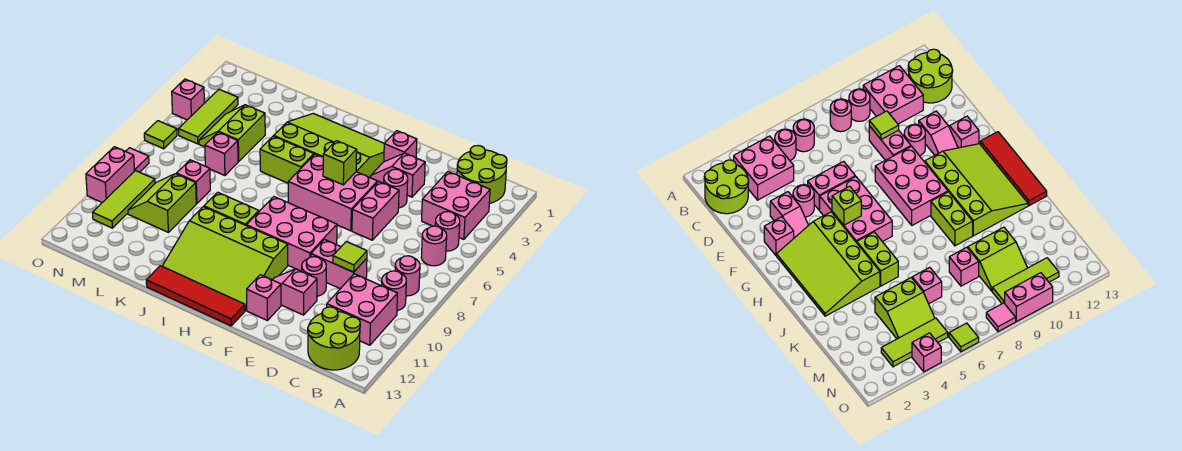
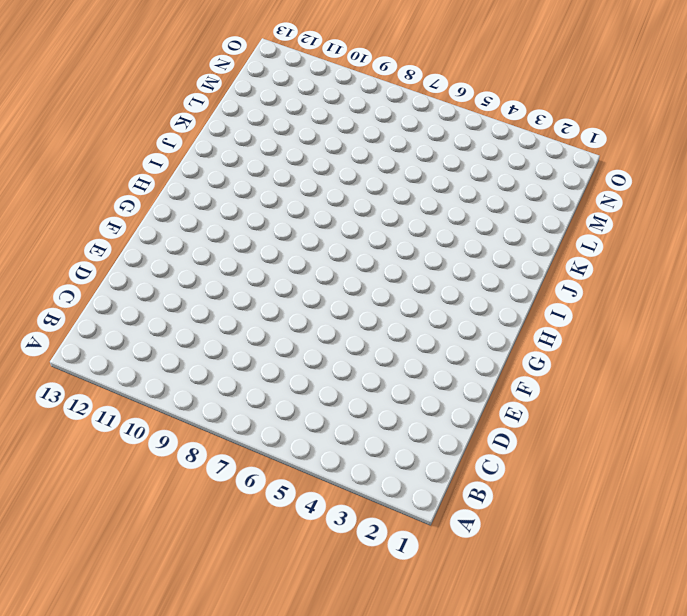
none -> lime round brick B1:C2 level 1
none -> pink brick B3:C4 level 1
none -> pink round brick B5 level 1
none -> pink round brick B6 level 1

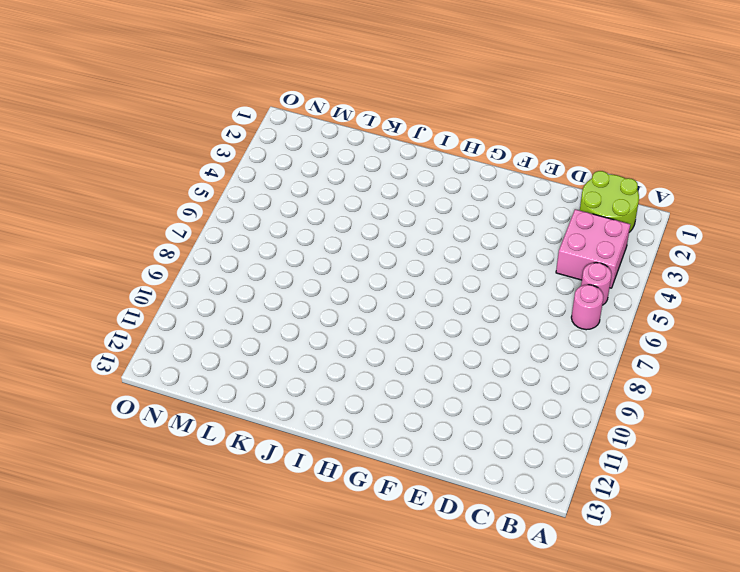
none -> pink round brick B8 level 1
none -> pink round brick B9 level 1
none -> pink brick B10:C11 level 1
none -> lime round brick B12:C13 level 1

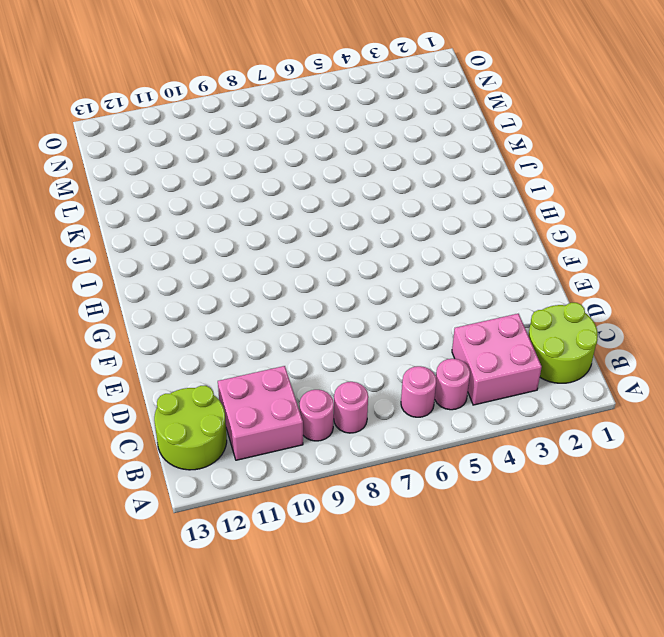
none -> pink brick D9:E9 level 1
none -> pink slope E3:F3 level 1 top E
none -> pink round brick E4 level 1
none -> pink brick E5:E6 level 1

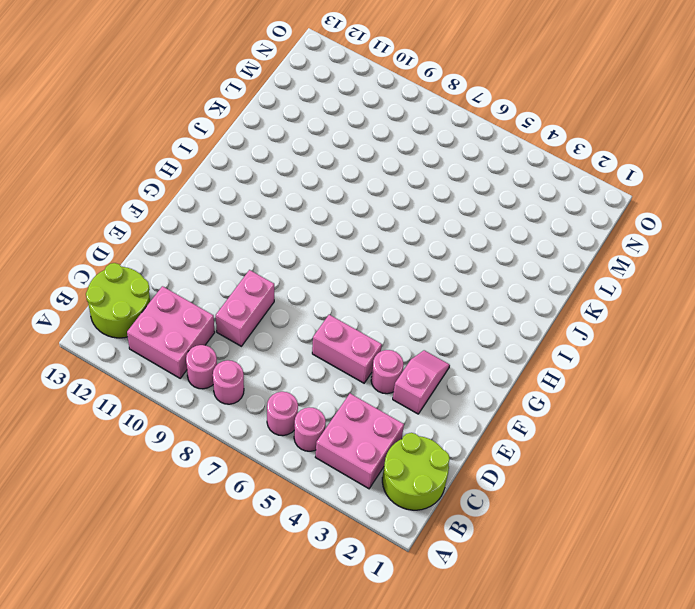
none -> pink round brick E10 level 1
none -> pink slope E11:F11 level 1 top E
none -> pink brick F2 level 1
none -> pink brick F5:H6 level 1

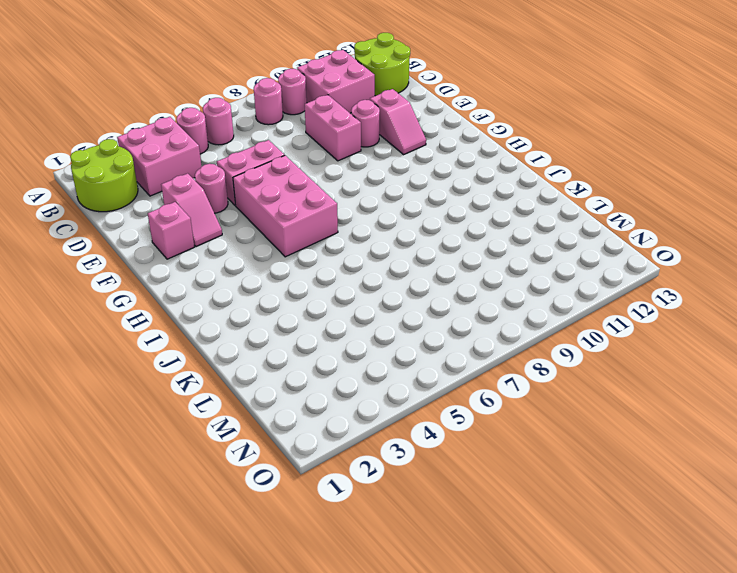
none -> pink brick F8:H9 level 1
none -> pink brick F12 level 1
none -> lime slope G2:J4 level 1 top 4
none -> lime slope G10:J12 level 1 top 10

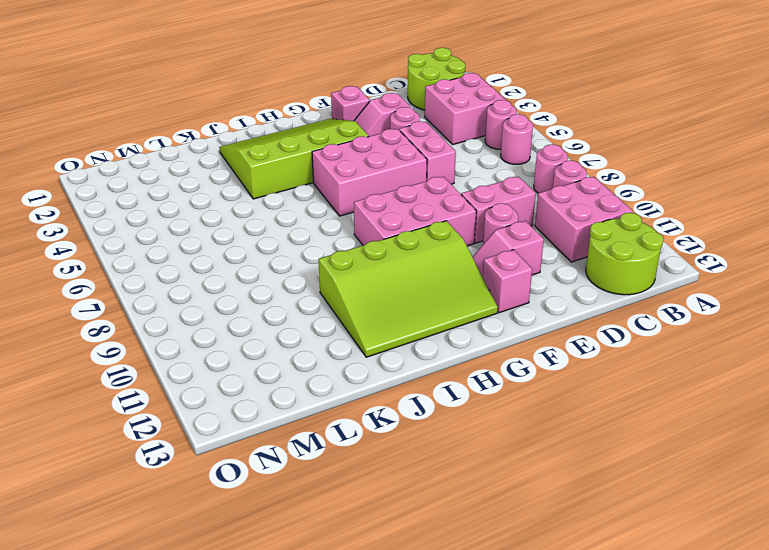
none -> red tile G13:J13 level 1
none -> lime brick I5:J5 level 1
none -> lime brick I9:J9 level 1
none -> lime slope L4:M5 level 1 top L

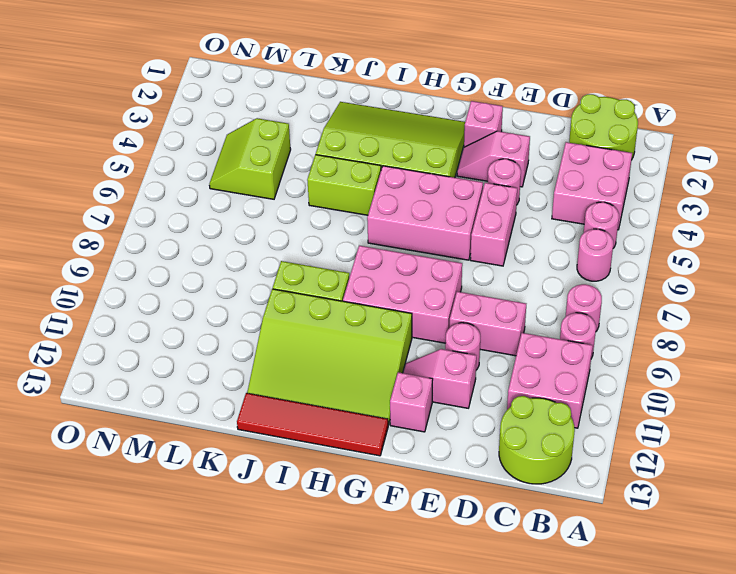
none -> pink brick L6 level 1
none -> pink brick L8 level 1
none -> lime slope L9:M10 level 1 top L
none -> lime tile N3:N5 level 1

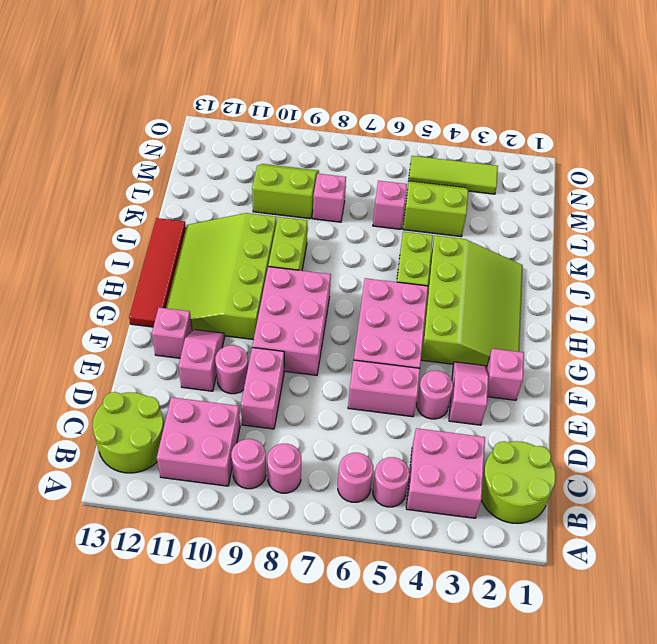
none -> lime tile N9:N11 level 1
none -> pink brick O4 level 1
none -> lime tile O6 level 1
none -> pink tile O8 level 1

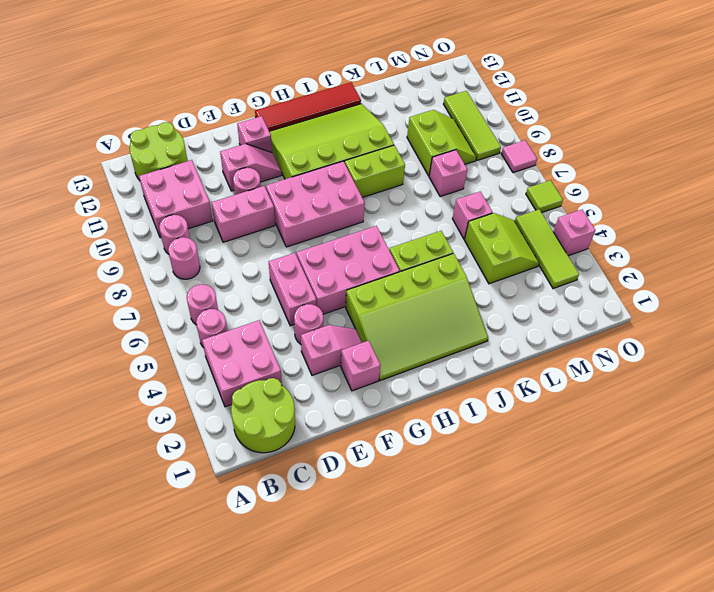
none -> pink brick O9:O10 level 1
none -> lime tile D9 level 2
none -> lime brick G5 level 2

